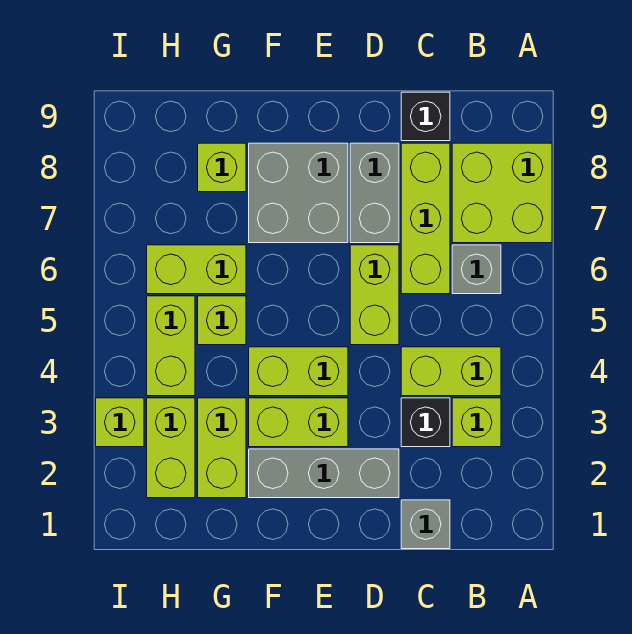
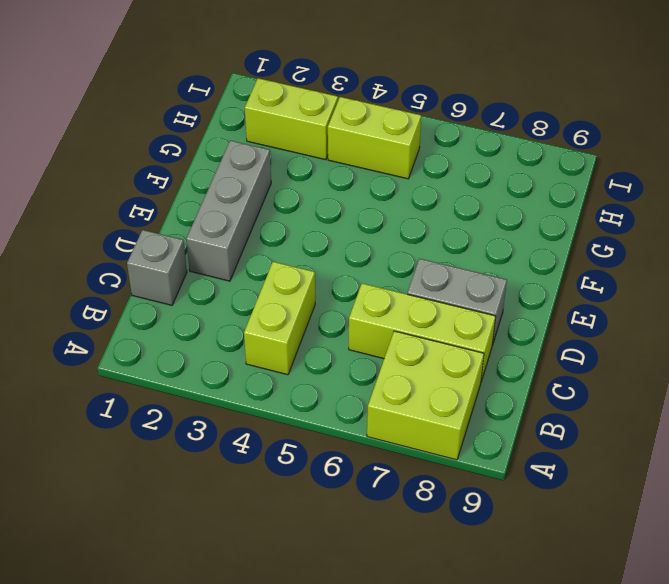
none -> lime brick B3 level 1
none -> grey brick B6 level 1
none -> black brick C3 level 1

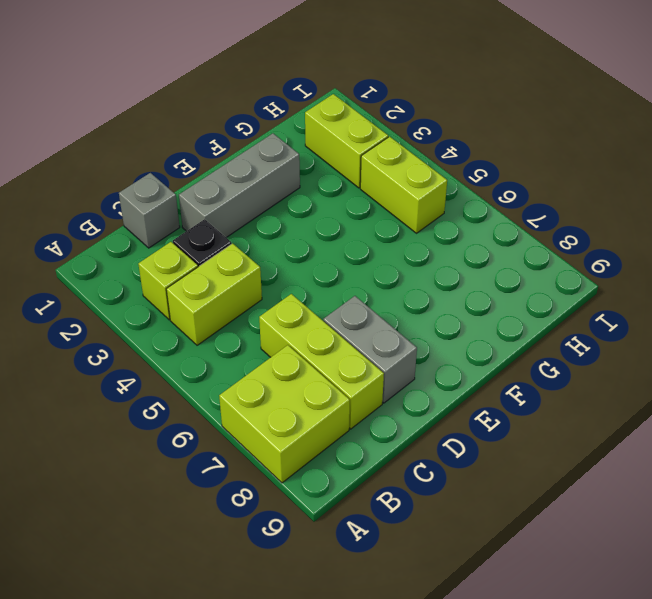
none -> grey brick B6 level 1
none -> black brick C9 level 1
none -> lime brick D5:D6 level 1

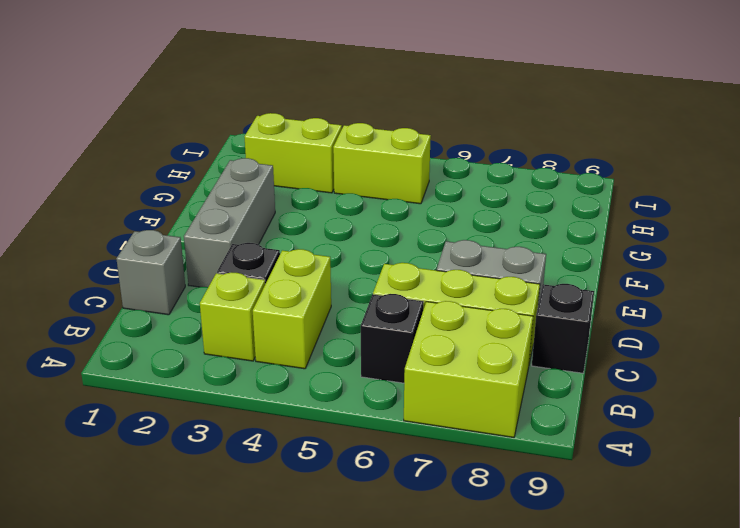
black brick B6 level 1 -> grey brick B6 level 1
none -> lime brick D5:D6 level 1
none -> lime brick E3:F3 level 1
none -> lime brick E4:F4 level 1

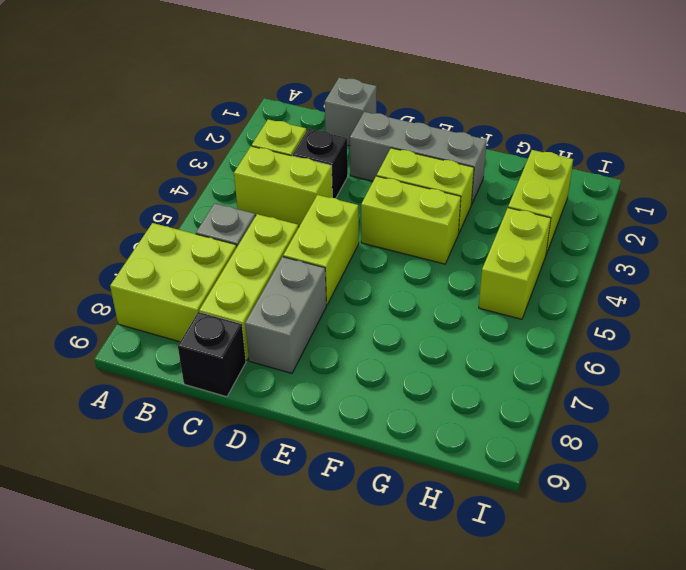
none -> grey brick E7:F8 level 1
none -> lime brick G2:G3 level 1
none -> lime brick G5 level 1

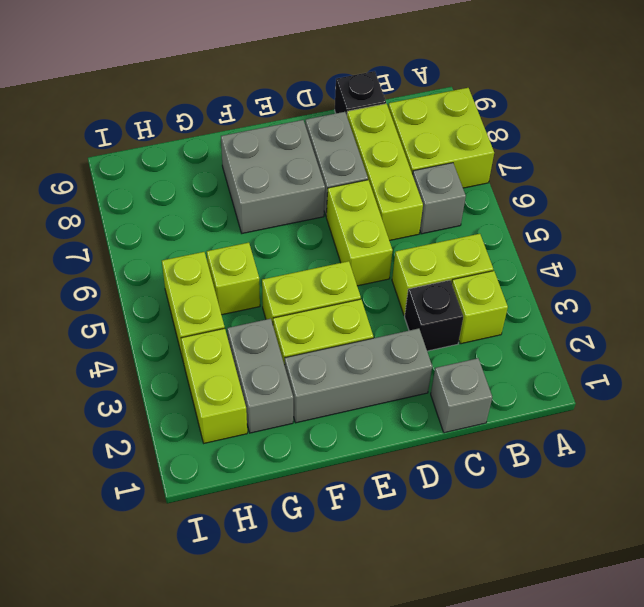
grey brick G2:G3 level 1 -> lime brick G2:G3 level 1
none -> lime brick G6:H6 level 1
none -> lime brick G8 level 1
none -> lime brick I3 level 1

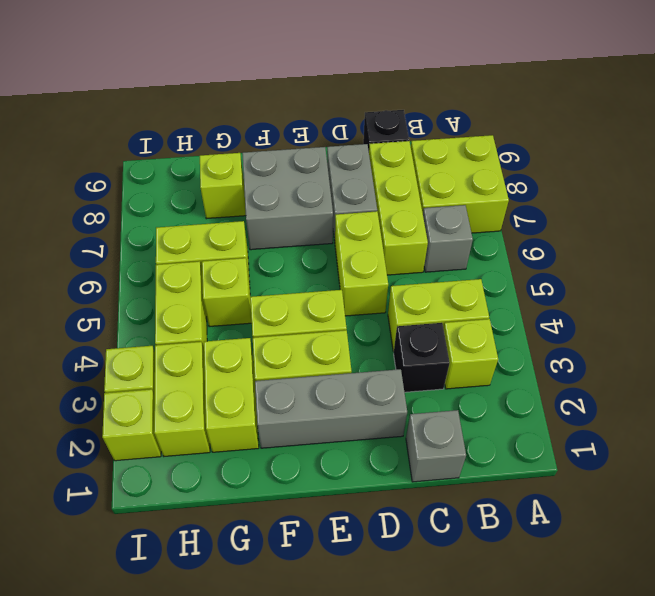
lime brick I2 level 1 -> none

